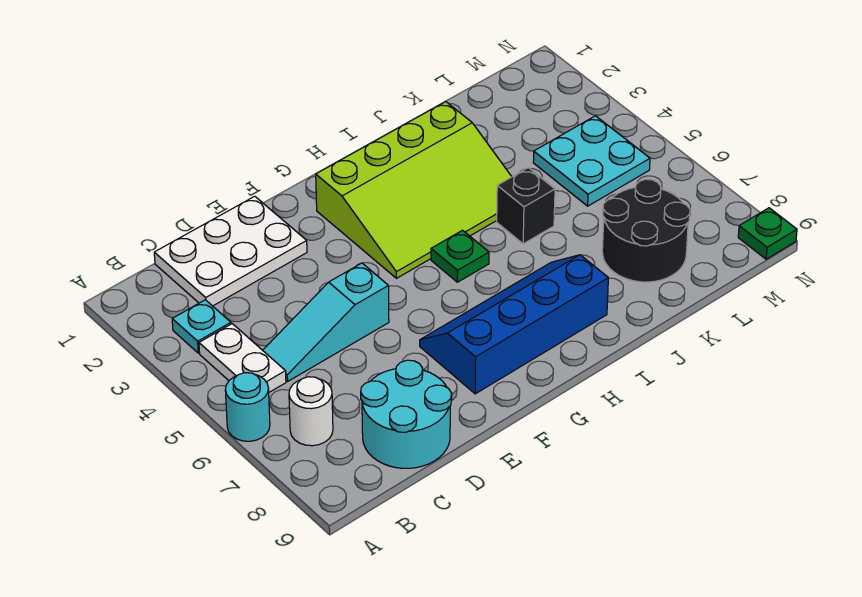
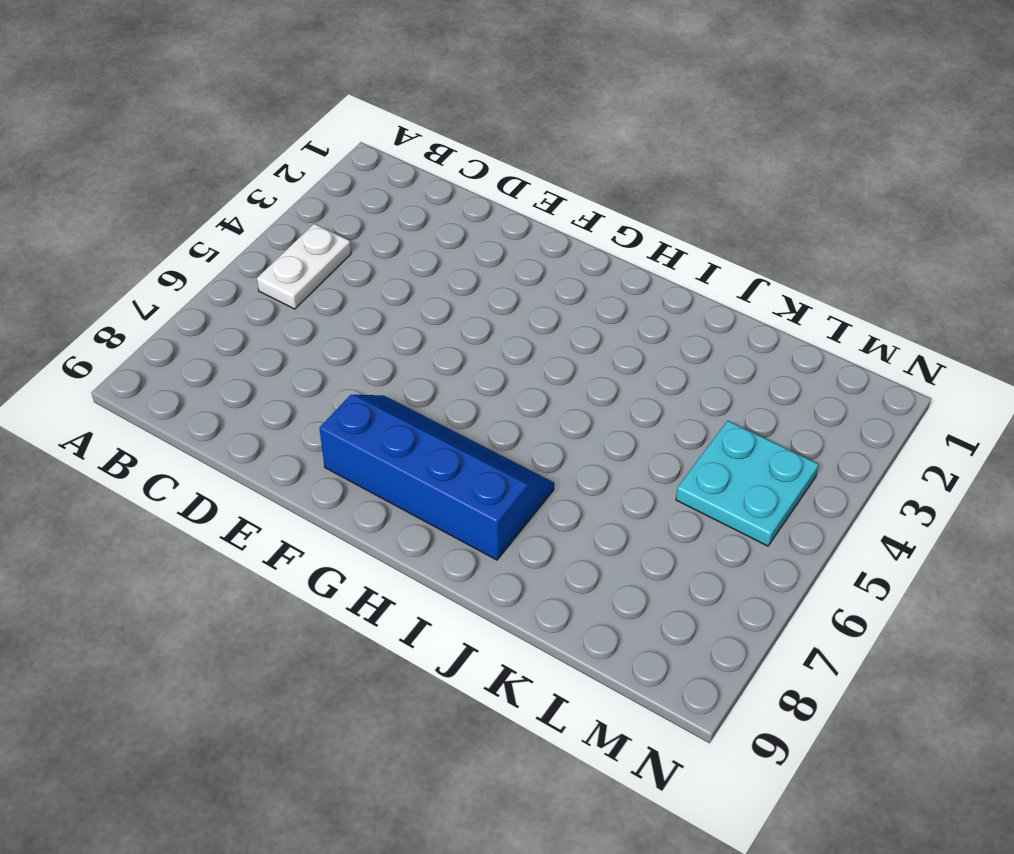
none -> cyan round brick A6 level 1
none -> cyan plate B3 level 1
none -> white round brick B7 level 1

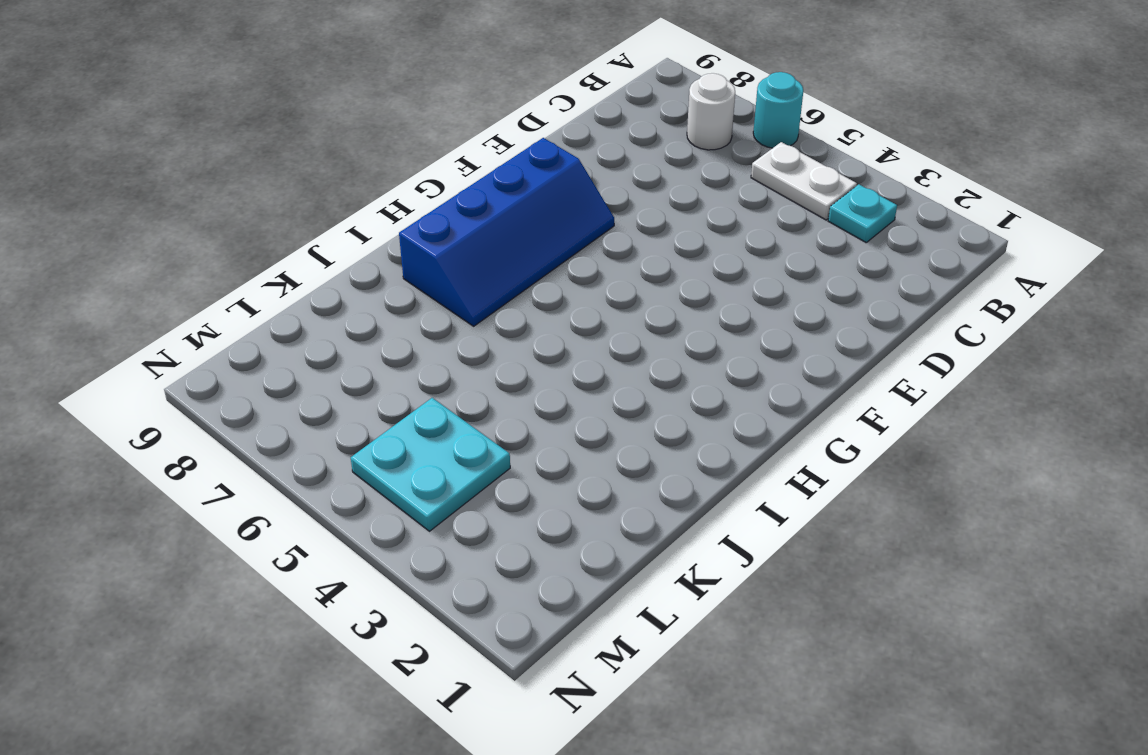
none -> white plate C1:E2 level 1
none -> cyan slope C5:E5 level 1 top E
none -> cyan round brick C8:D9 level 1

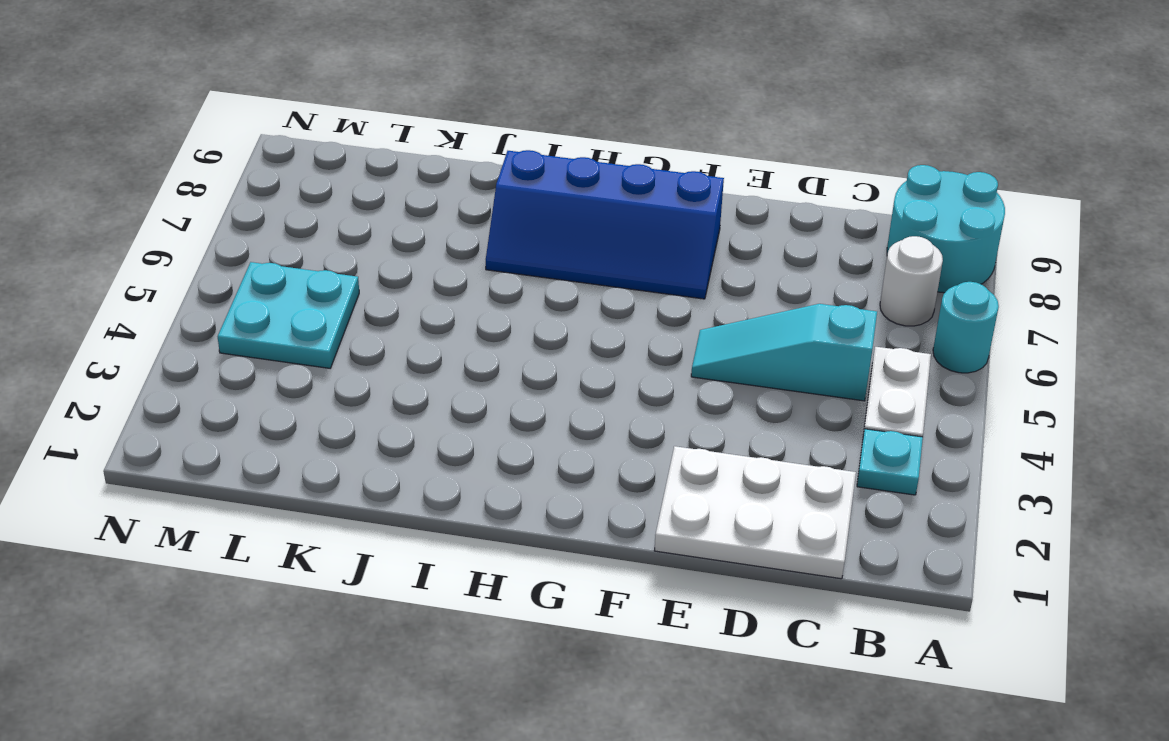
cyan round brick A8:B9 level 1 -> cyan round brick C8:D9 level 1
cyan slope C5:E5 level 1 top C -> cyan slope C5:E5 level 1 top E
none -> lime slope G2:J4 level 1 top 2
none -> green plate H5 level 1
none -> black brick J5 level 1

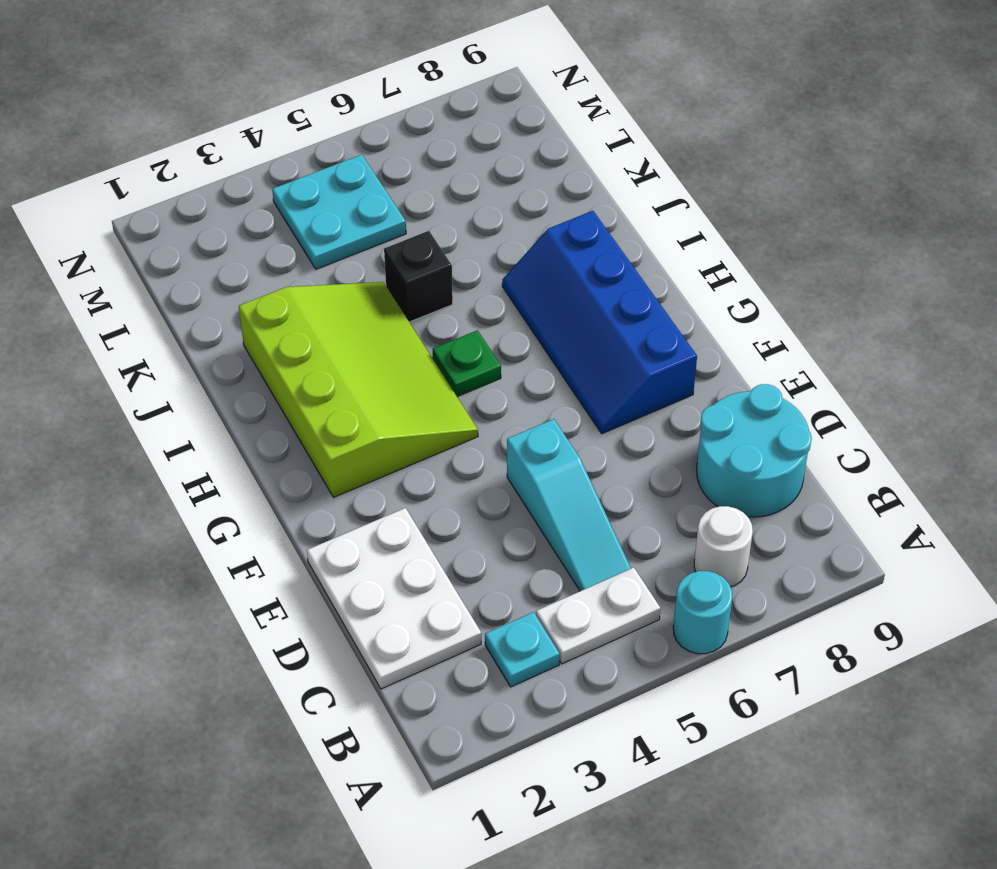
none -> black round brick K7:L8 level 1
none -> green plate N9 level 1

